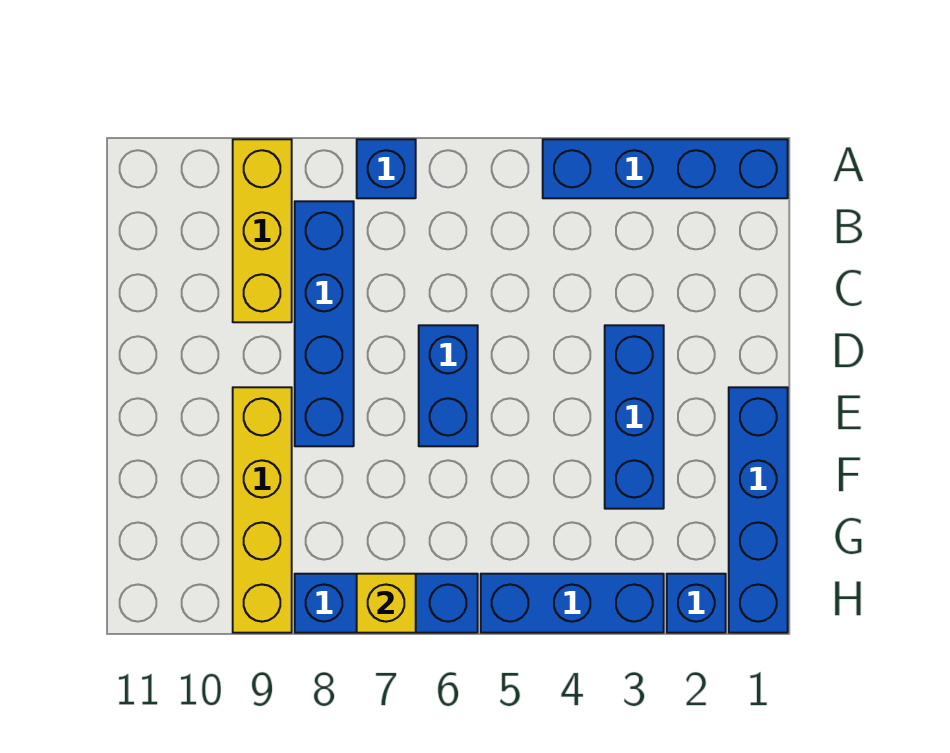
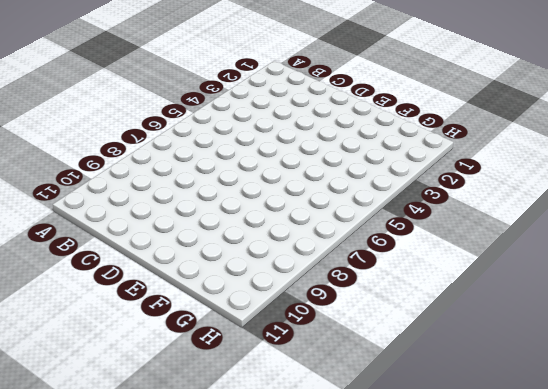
none -> blue brick A1:A4 level 1
none -> blue brick A7 level 1
none -> yellow brick A9:C9 level 1

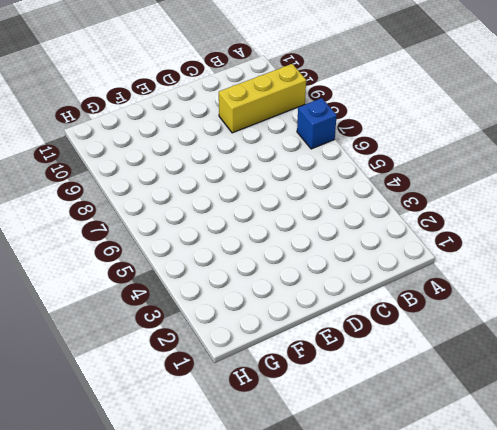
none -> blue brick A1:A4 level 1
none -> blue brick B8:E8 level 1
none -> blue brick D3:F3 level 1

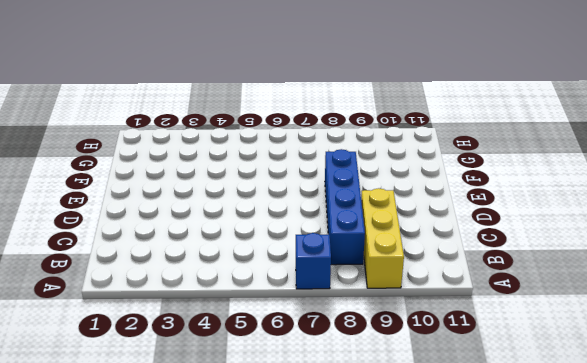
none -> blue brick A1:A4 level 1
none -> blue brick D3:F3 level 1
none -> blue brick D6:E6 level 1

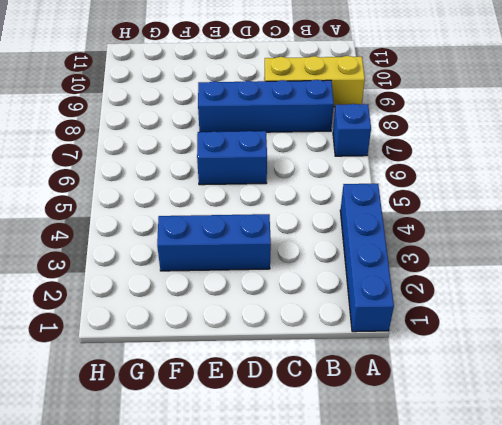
none -> blue brick E1:H1 level 1
none -> yellow brick E9:H9 level 1
none -> blue brick H2 level 1

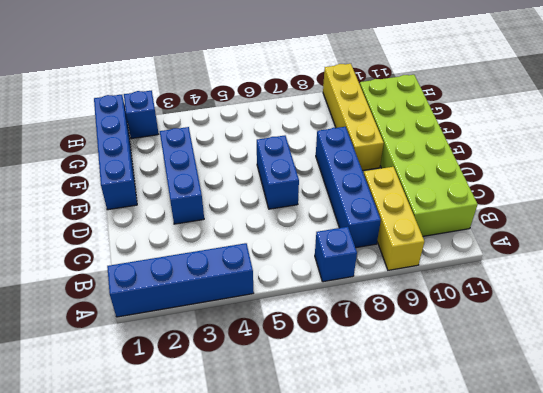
lime brick B10:G11 level 1 -> none
none -> blue brick H3:H5 level 1
none -> blue brick H6:H8 level 1
none -> yellow brick H7 level 2

